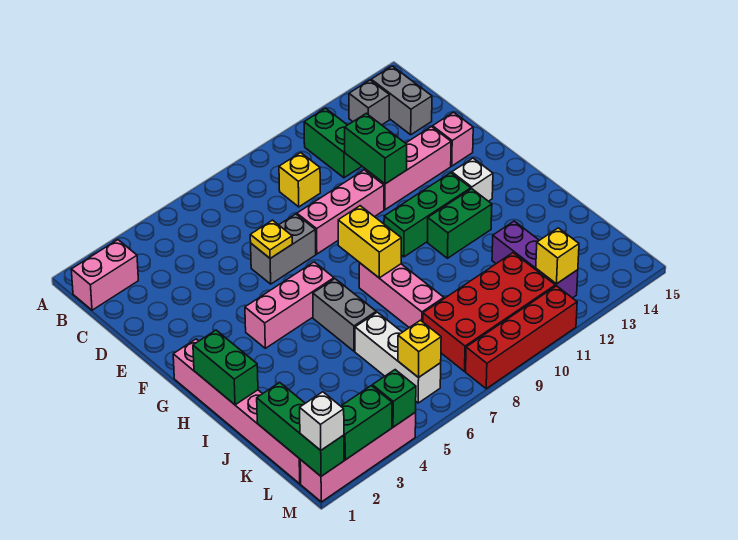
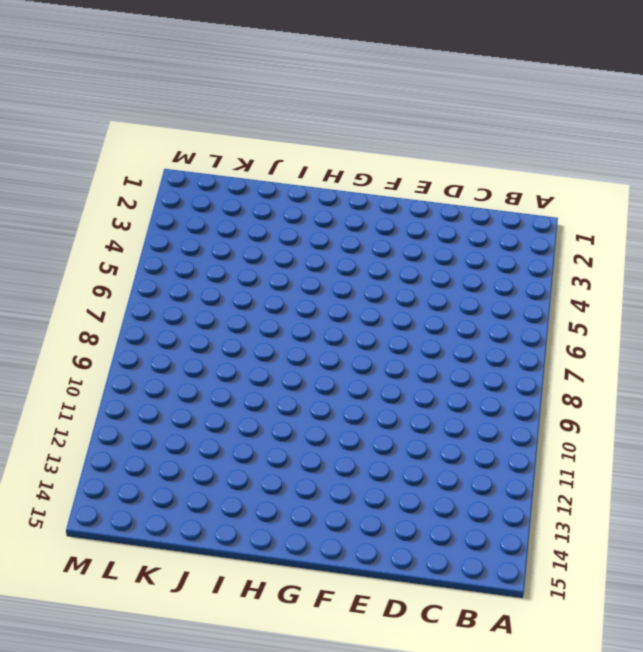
none -> pink brick B1:B2 level 1
none -> green brick B11:C11 level 1
none -> grey brick B13 level 1
none -> grey brick B14:C14 level 1

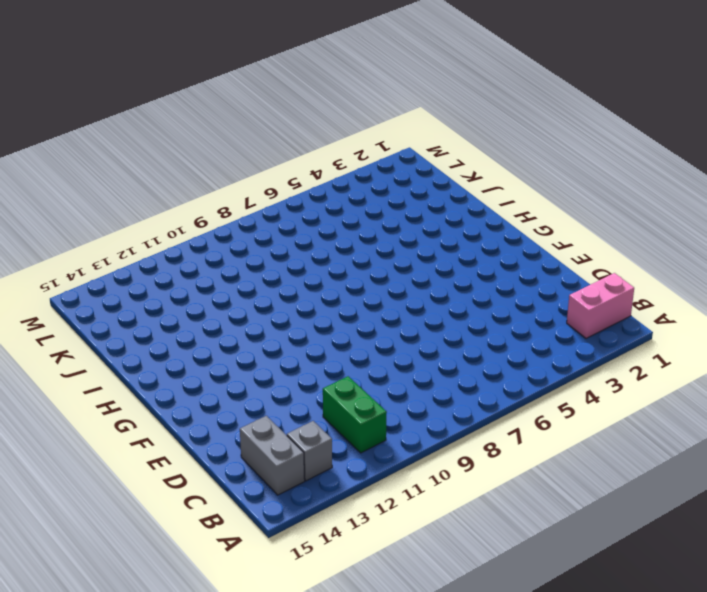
none -> yellow brick C9 level 1
none -> grey brick E6:E7 level 1
none -> pink brick E8:E10 level 1
none -> pink brick E11:E13 level 1

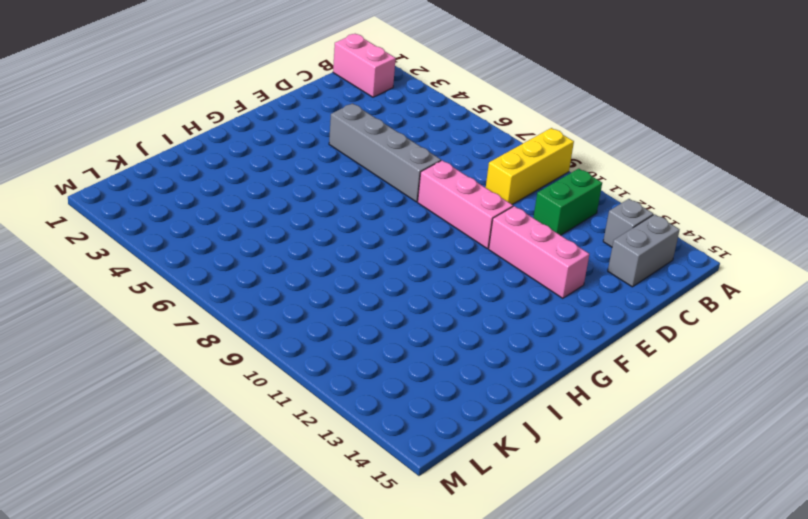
yellow brick A9:C9 level 1 -> yellow brick C9 level 1
grey brick E4:E7 level 1 -> grey brick E6:E7 level 1
none -> pink brick E14 level 1
none -> pink brick G1:L1 level 1
none -> pink brick G4:G6 level 1
none -> green brick G10:G12 level 1

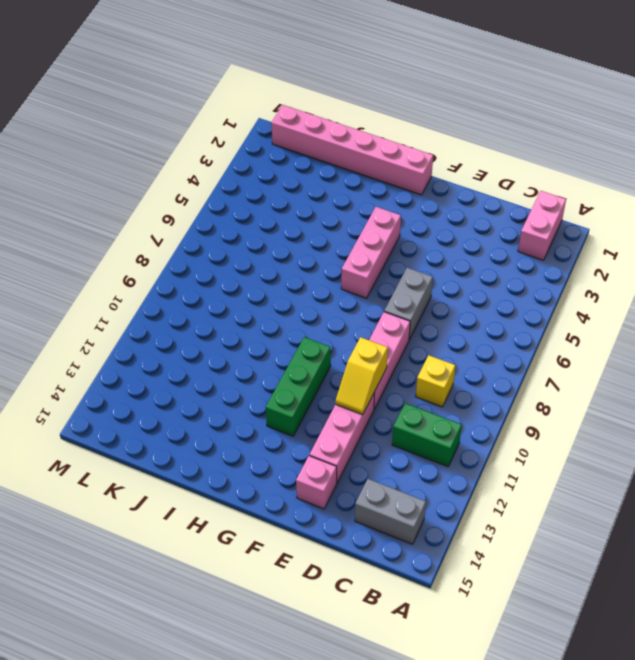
yellow slope E10:E11 level 2 top 10 -> green brick D11:E11 level 2
none -> grey brick B13 level 1
none -> white brick G13 level 1
none -> grey brick H6:I6 level 1
none -> pink brick H8:J8 level 1

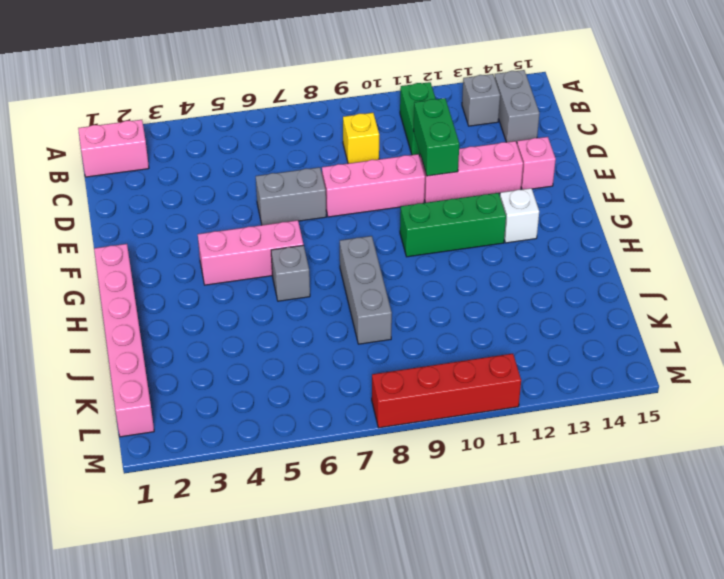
grey brick H6 level 1 -> grey brick H6:I6 level 1
grey brick H8:J8 level 1 -> pink brick H8:J8 level 1
none -> green brick H11:H12 level 1
none -> white brick J6:L6 level 1
none -> purple brick J12:L12 level 1
none -> red brick K8:L11 level 1

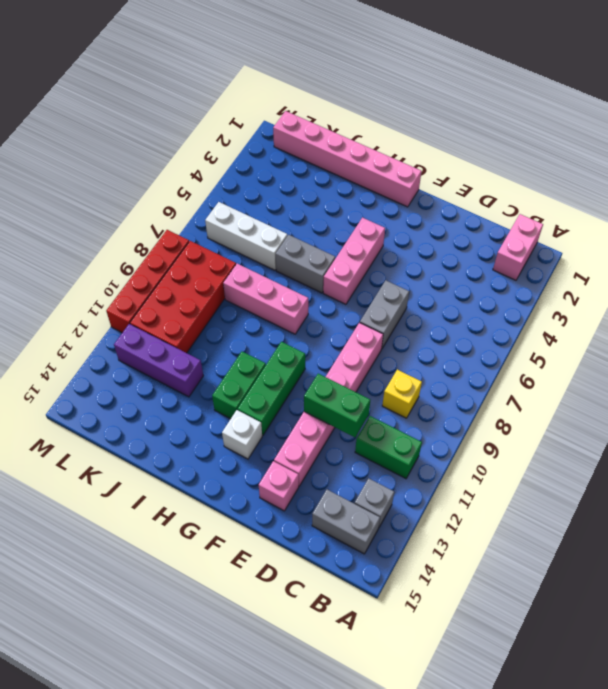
none -> pink brick M1:M4 level 1
none -> yellow plate E6 level 2
none -> yellow brick G8:H8 level 2
none -> green brick H1:I1 level 2

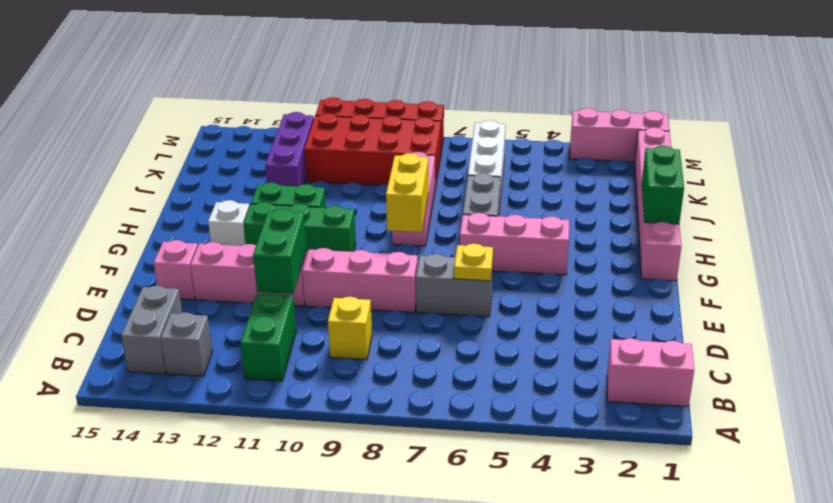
pink brick M1:M3 level 1 -> pink brick M1:M4 level 1
none -> green brick K1:M1 level 2
none -> yellow brick L6 level 2
none -> yellow brick L12 level 2
none -> green brick M2:M3 level 2

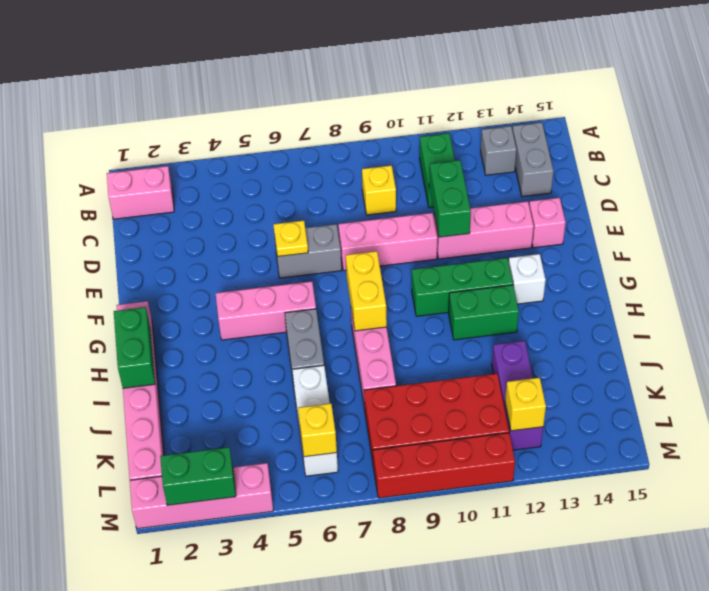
none -> green brick K1:M1 level 2
none -> green brick M4 level 2
none -> white brick M1 level 3

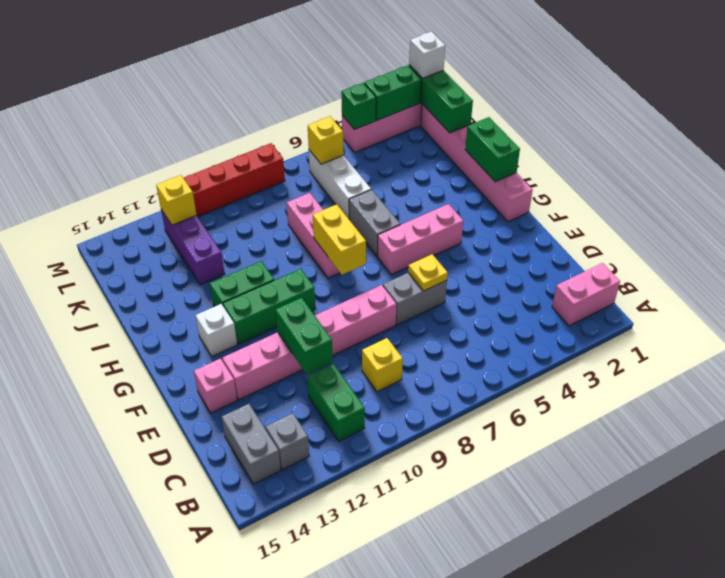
none -> red brick K8:L11 level 1

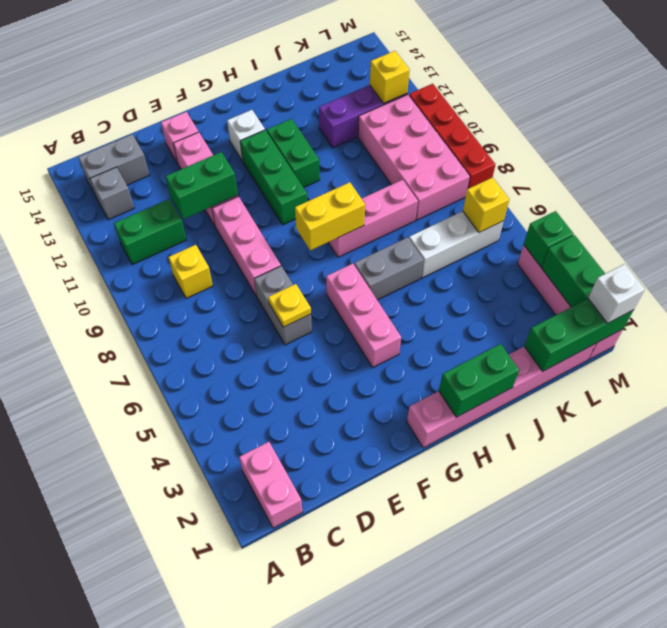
pink brick K8:L11 level 1 -> red brick K8:L11 level 1

